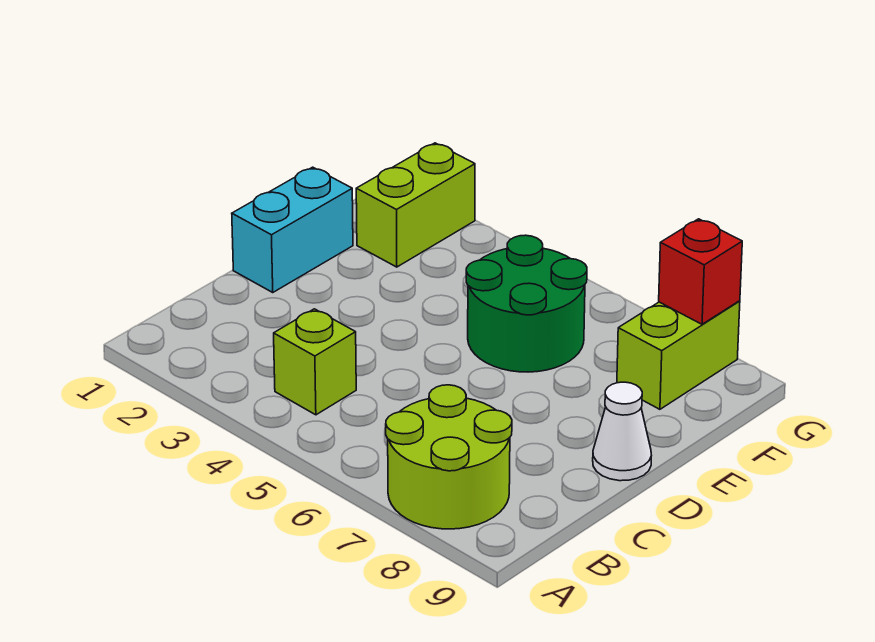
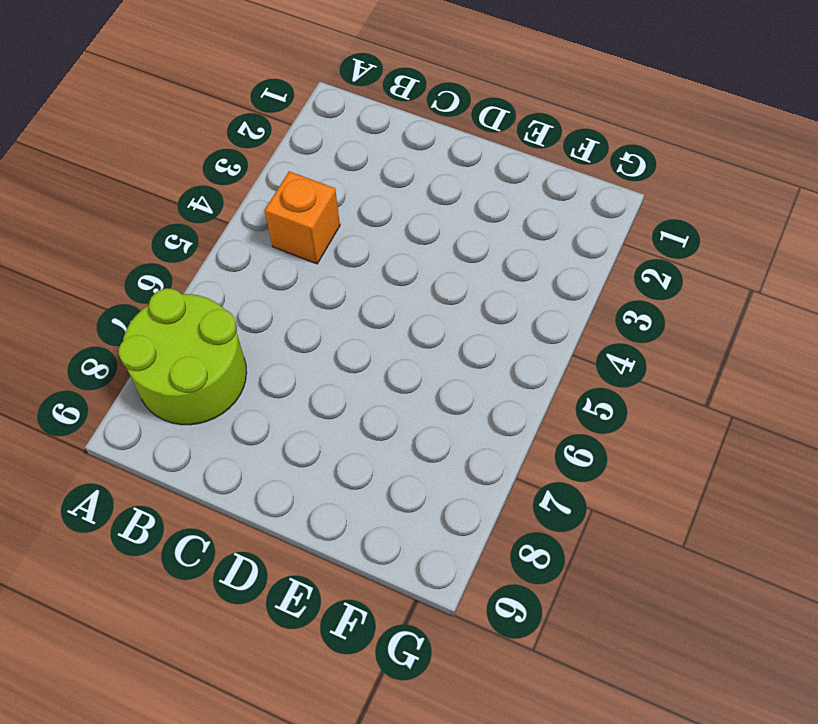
orange brick B4 level 1 -> lime brick B4 level 1
none -> cyan brick D1:E1 level 1
none -> white cone D9 level 1

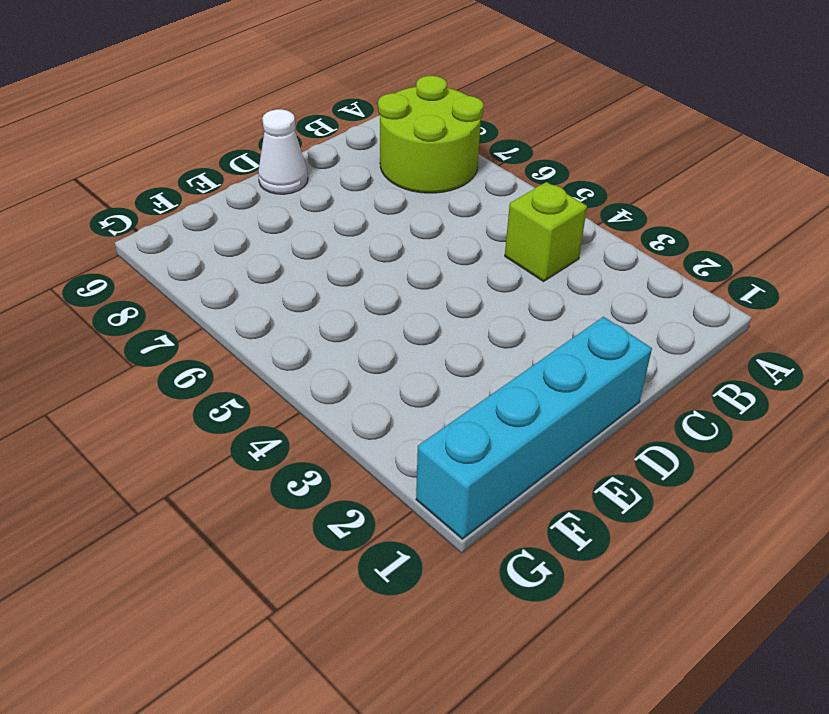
cyan brick D1:G1 level 1 -> cyan brick D1:E1 level 1
none -> green round brick E5:F6 level 1
none -> lime brick F2:G2 level 1

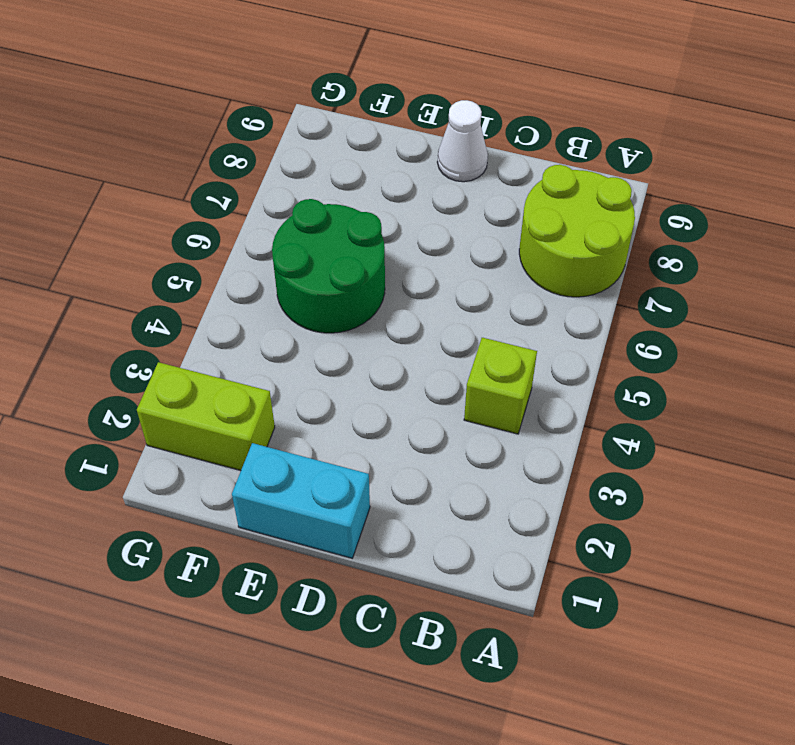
none -> lime brick F8:G8 level 1
none -> red brick G8 level 2

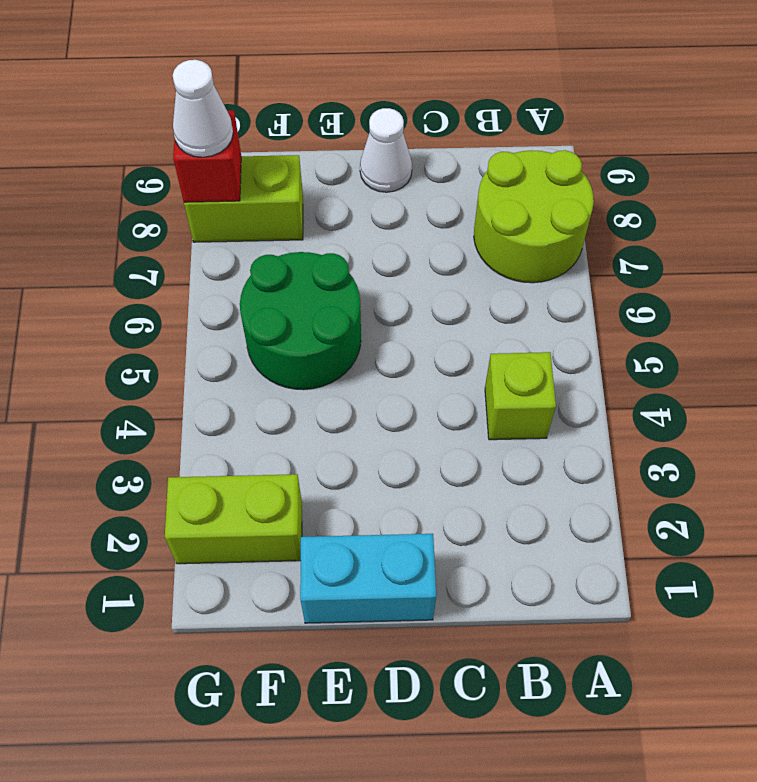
white cone G8 level 3 -> none

